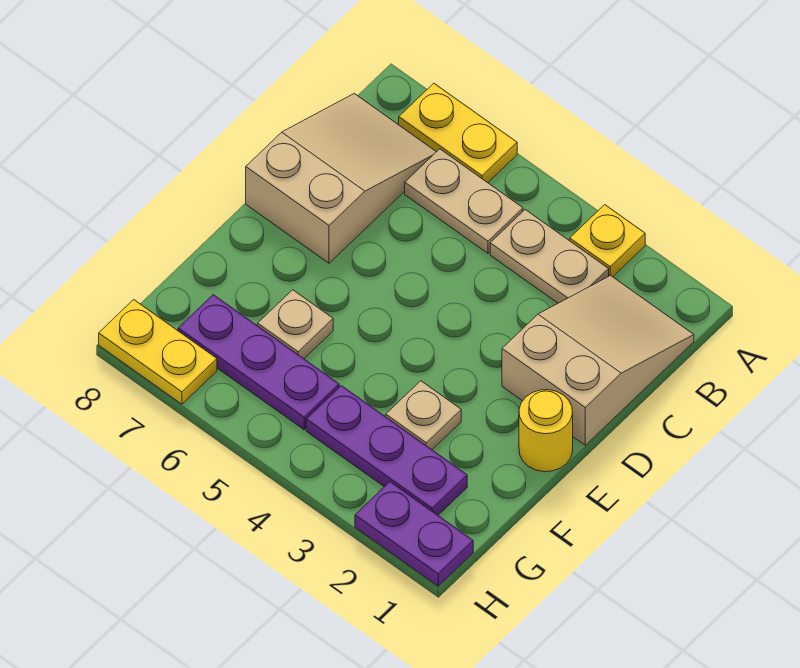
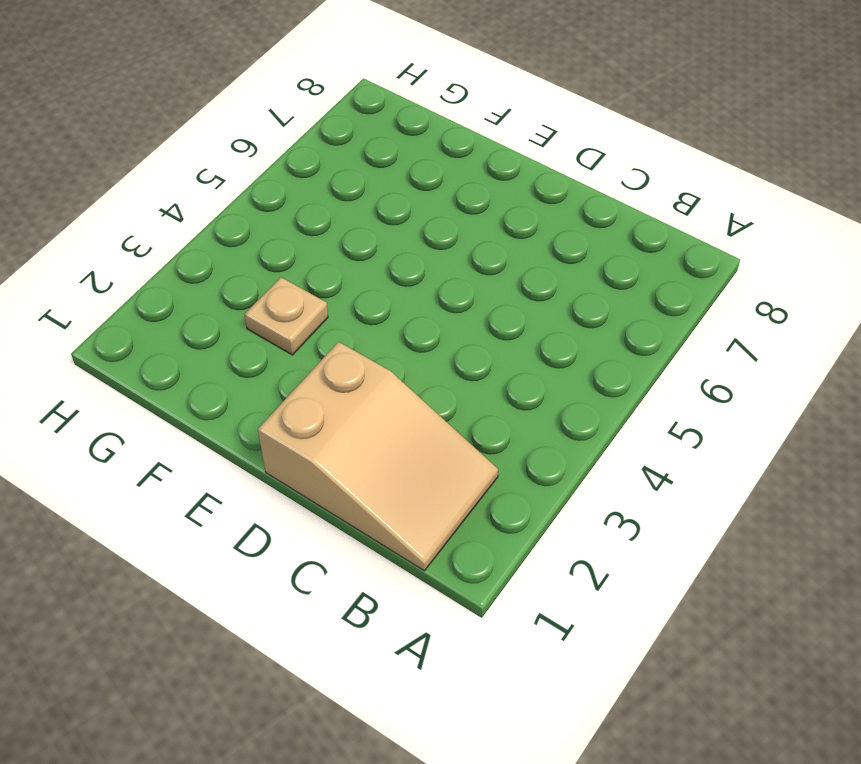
none -> yellow plate A3 level 1
none -> yellow plate A6:A7 level 1
none -> tan plate B3:B4 level 1

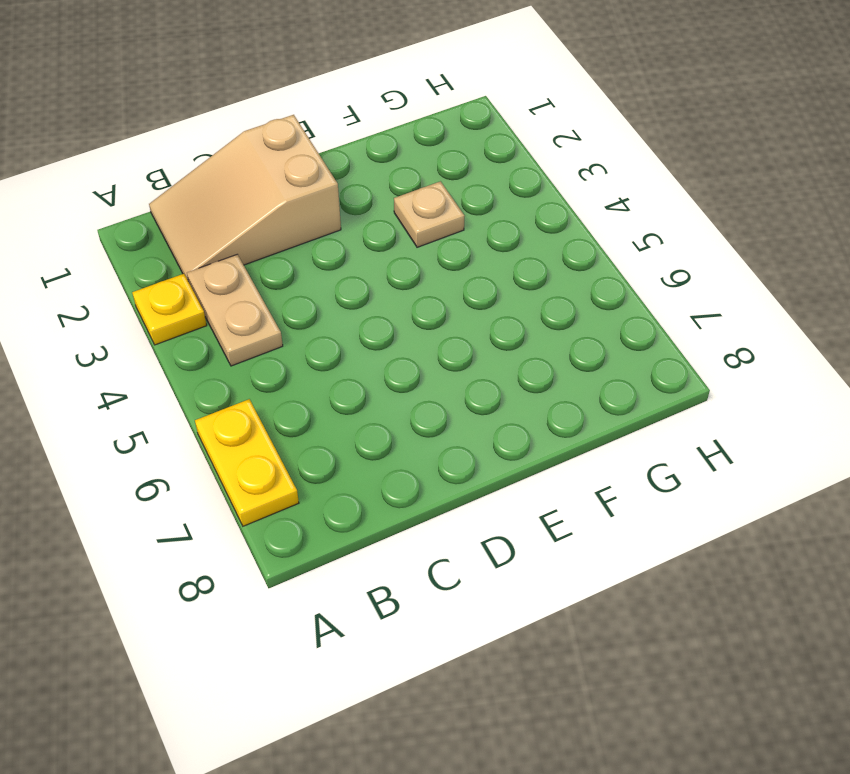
none -> tan plate B5:B6 level 1
none -> tan slope B7:D8 level 1 top D
none -> yellow round brick E1 level 1

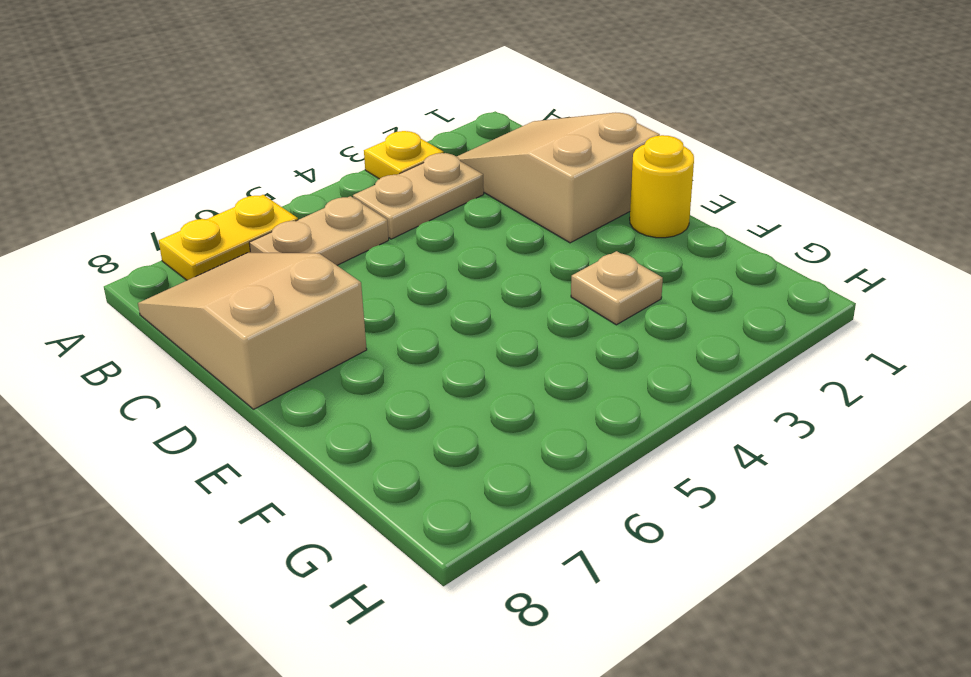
none -> tan plate F6 level 1
none -> purple plate G2:G4 level 1
none -> purple plate G5:G7 level 1

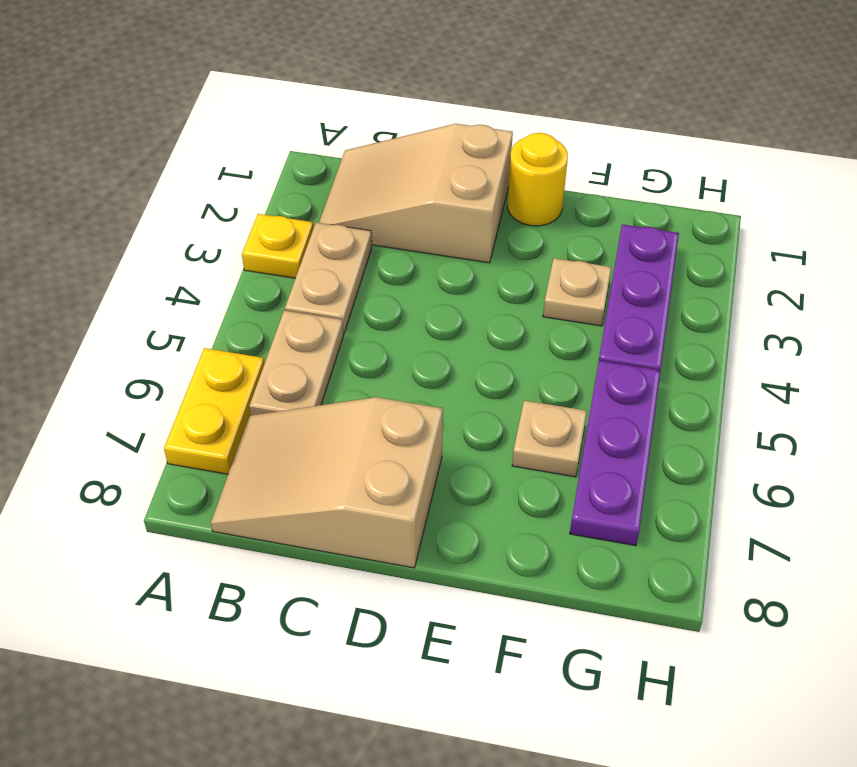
none -> purple plate H1:H2 level 1
none -> yellow plate H7:H8 level 1

